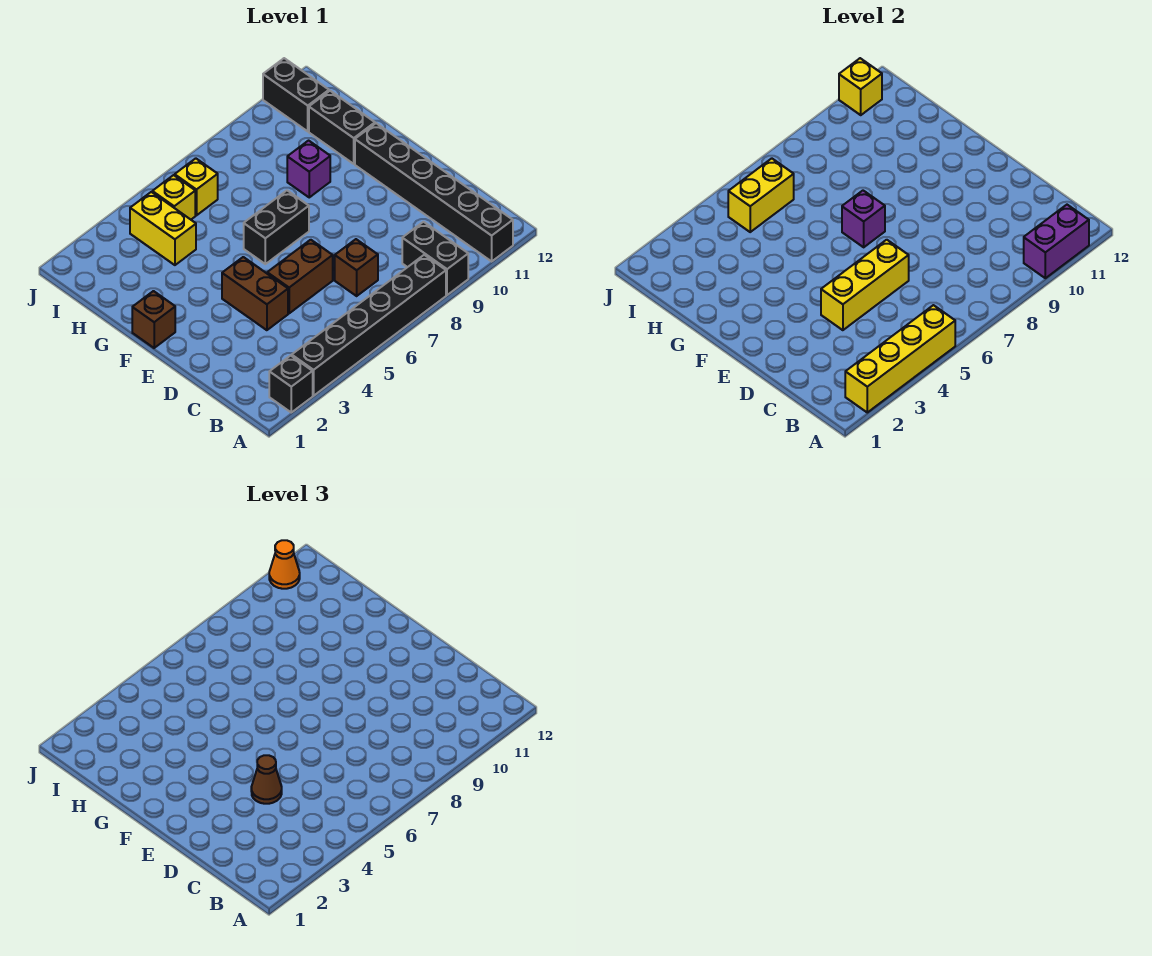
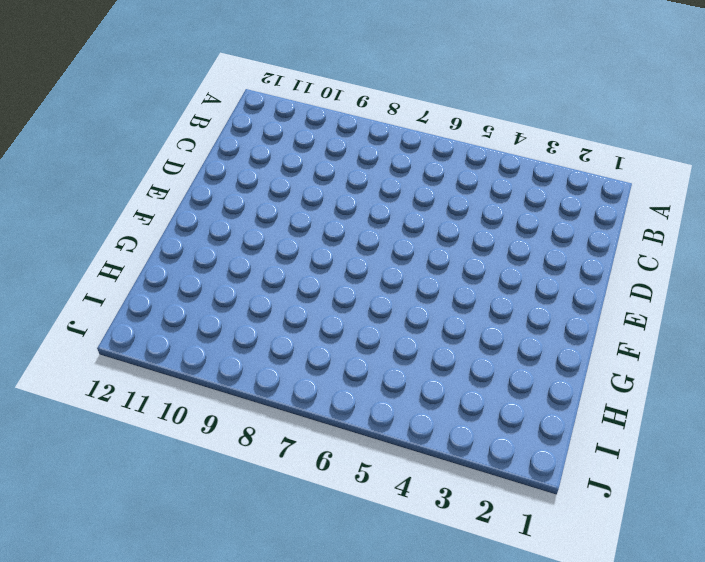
none -> black brick A2 level 1
none -> black brick A3:A8 level 1
none -> black brick A9:B9 level 1

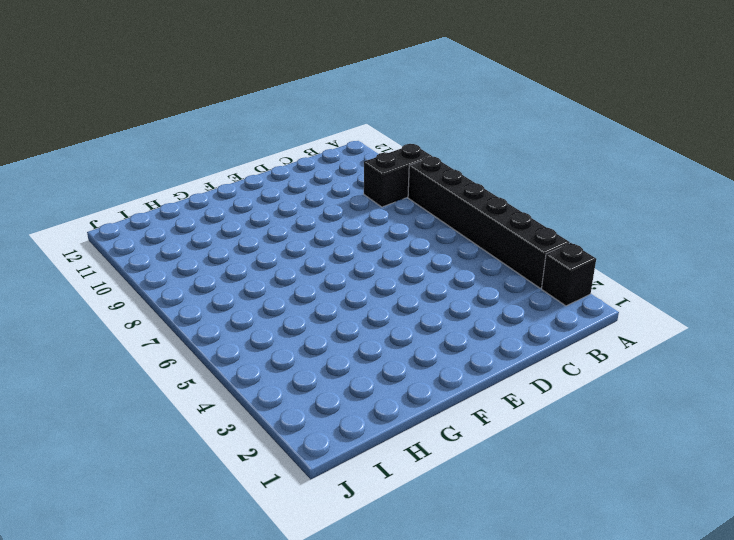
none -> black brick A11:F11 level 1
none -> brown brick C7 level 1
none -> brown brick D4:E4 level 1

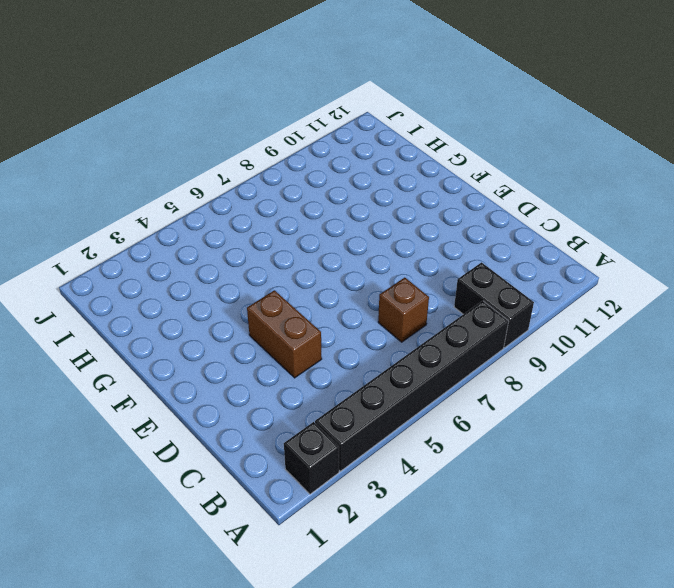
none -> black brick A11:F11 level 1
none -> brown brick D5:D6 level 1
none -> brown brick F1 level 1

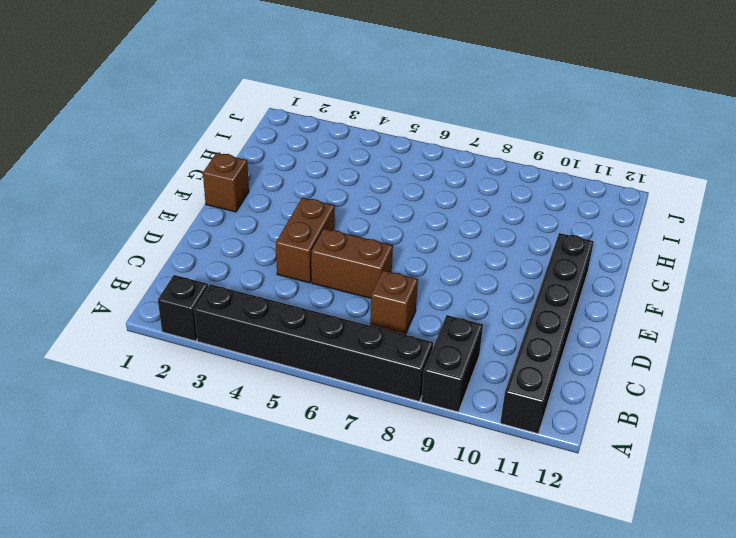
none -> black brick F6:F7 level 1
none -> purple brick G9 level 1
none -> black brick G11:H11 level 1

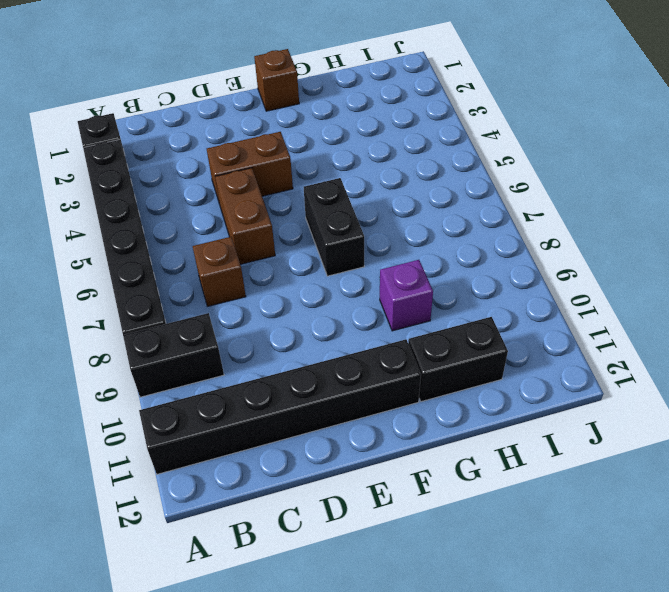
none -> yellow brick H4:I4 level 1
none -> yellow brick I5 level 1
none -> yellow brick I6 level 1

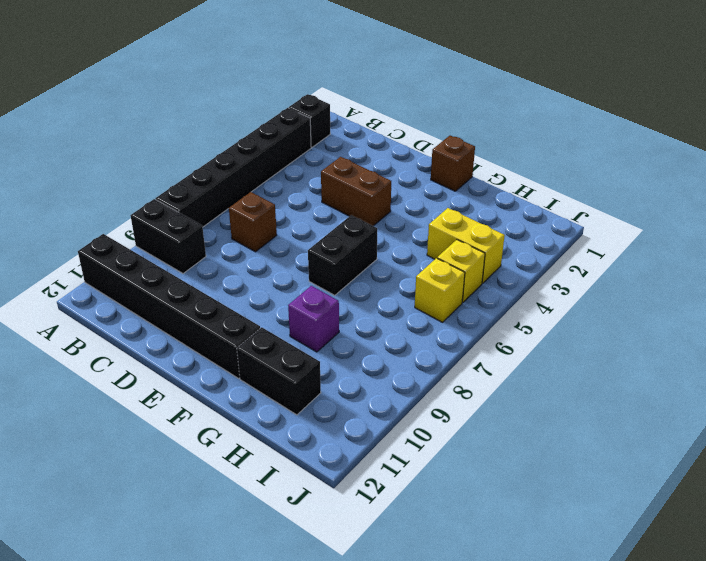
none -> brown brick D5:D6 level 1
none -> black brick I11:J11 level 1
none -> yellow brick A2:A5 level 2

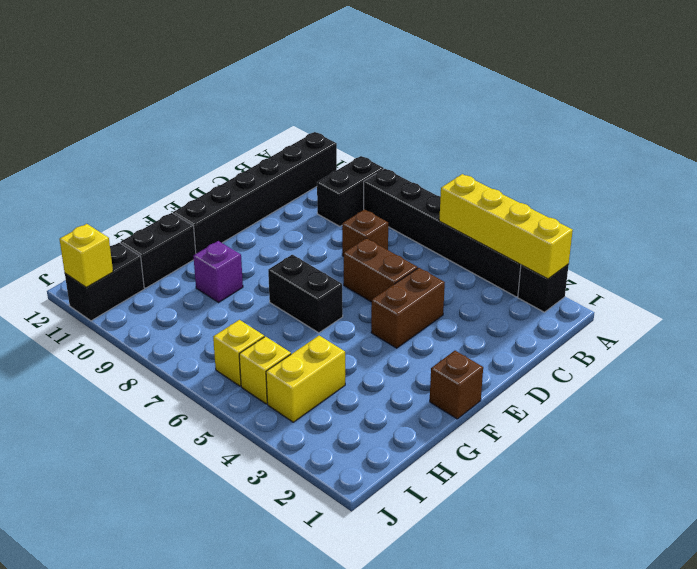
none -> purple brick A10:A11 level 2
none -> yellow brick D4:D6 level 2
none -> purple brick F7 level 2

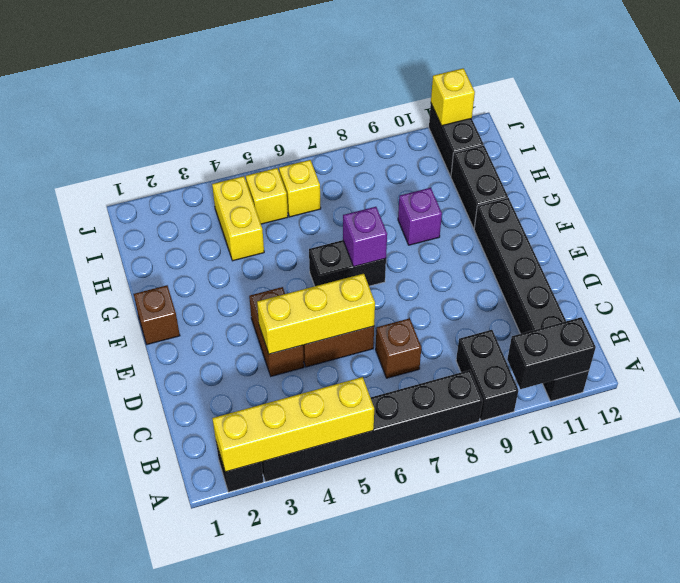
black brick A10:A11 level 2 -> purple brick A10:A11 level 2
none -> yellow brick I5:I6 level 2
none -> brown cone D4 level 3
none -> orange cone J11 level 3

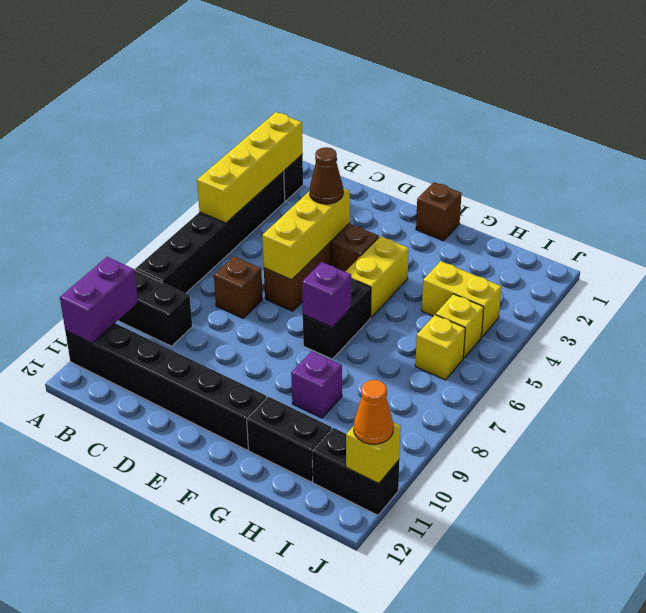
yellow brick F4:F5 level 1 -> yellow brick I5:I6 level 2

